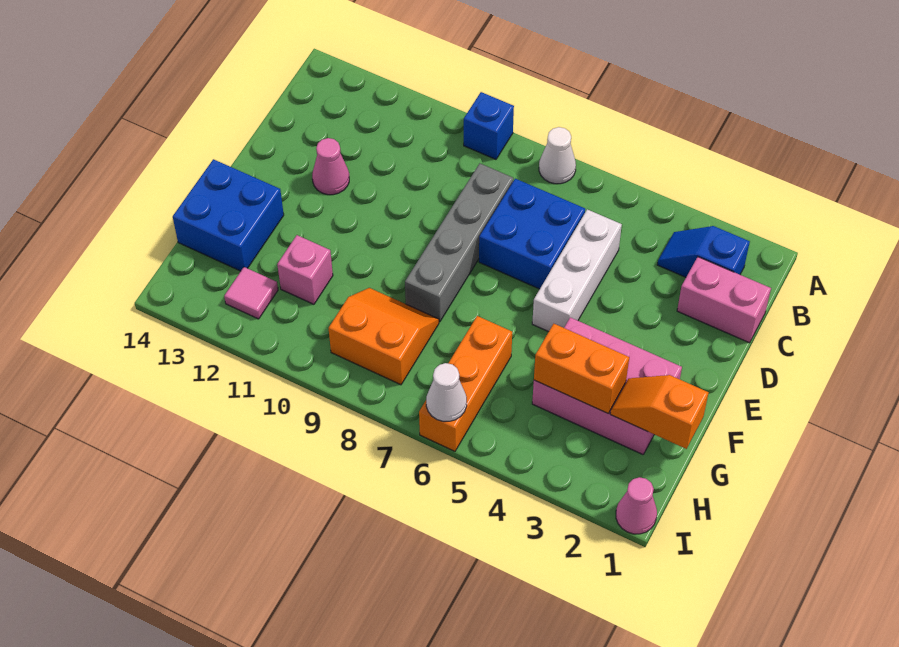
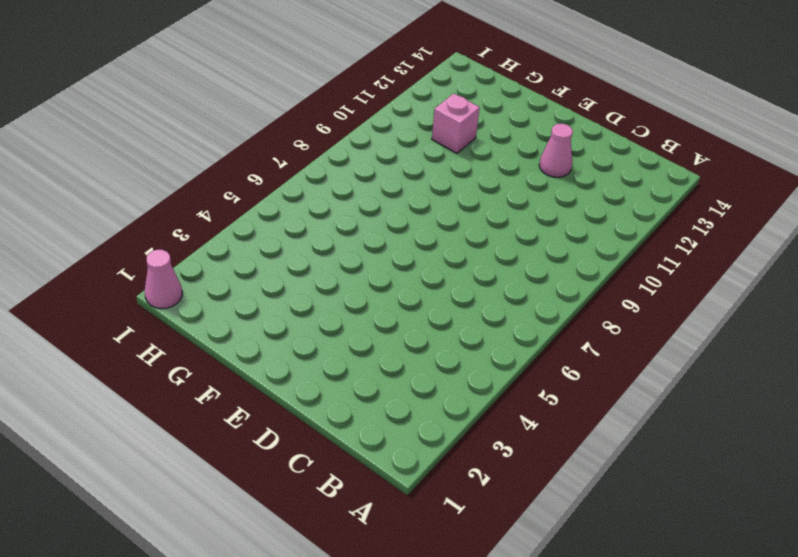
none -> white cone A7 level 1
none -> blue brick A9 level 1
none -> blue slope B2:B3 level 1 top 2

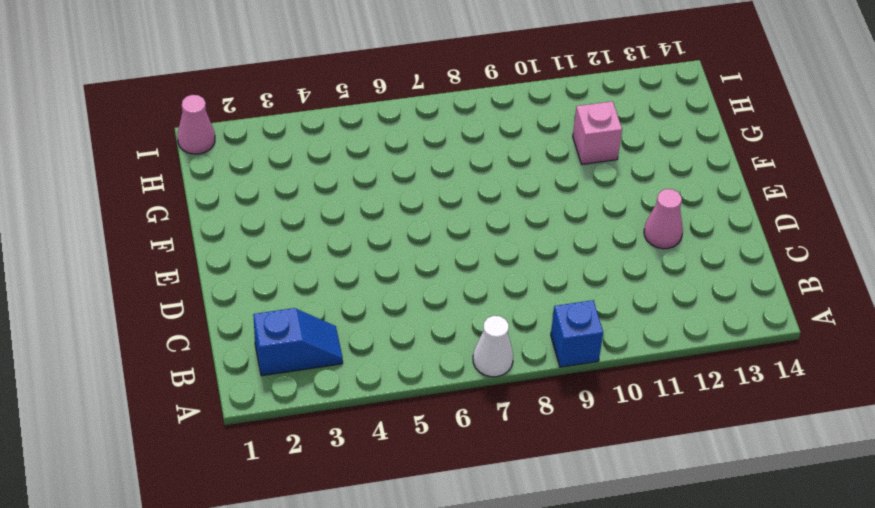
none -> pink brick C1:C2 level 1
none -> white brick C5:E5 level 1
none -> blue brick C6:D7 level 1

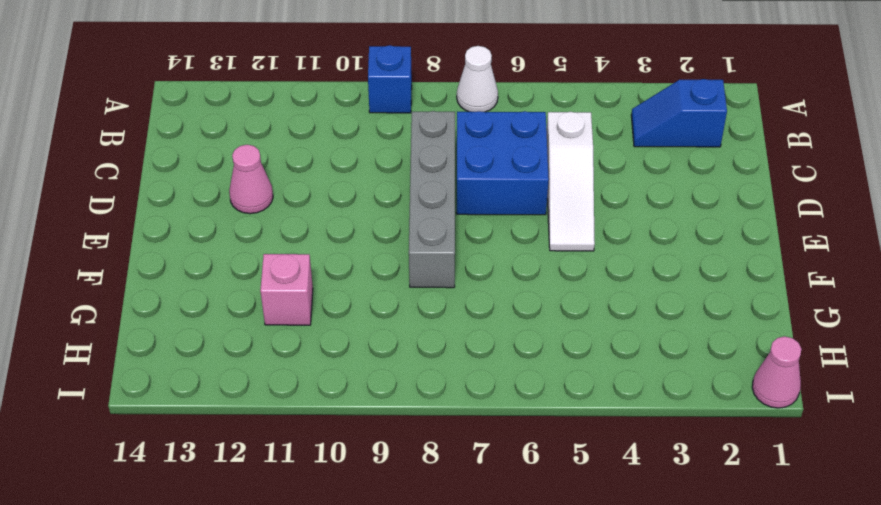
white slope C5:E5 level 1 top C -> white brick C5:E5 level 1
none -> pink brick C1:C2 level 1
none -> pink brick F2:G4 level 1
none -> blue brick F13:G14 level 1

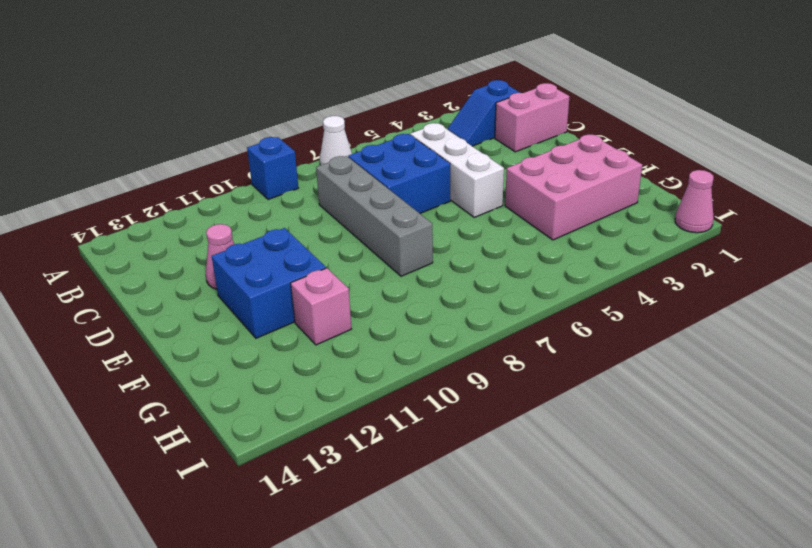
blue brick E11:F12 level 1 -> blue brick F13:G14 level 1
none -> orange brick G6:I6 level 1
none -> orange slope G8:H9 level 1 top H
none -> pink tile H12 level 1

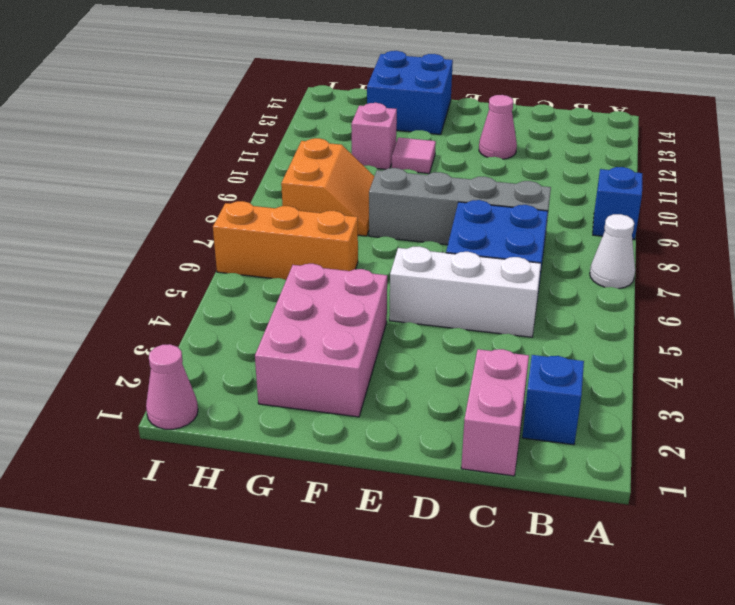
pink tile F11 level 1 -> pink tile H12 level 1
none -> orange slope G1:G2 level 2 top 1
none -> orange brick G3:G4 level 2
none -> white cone I6 level 2

